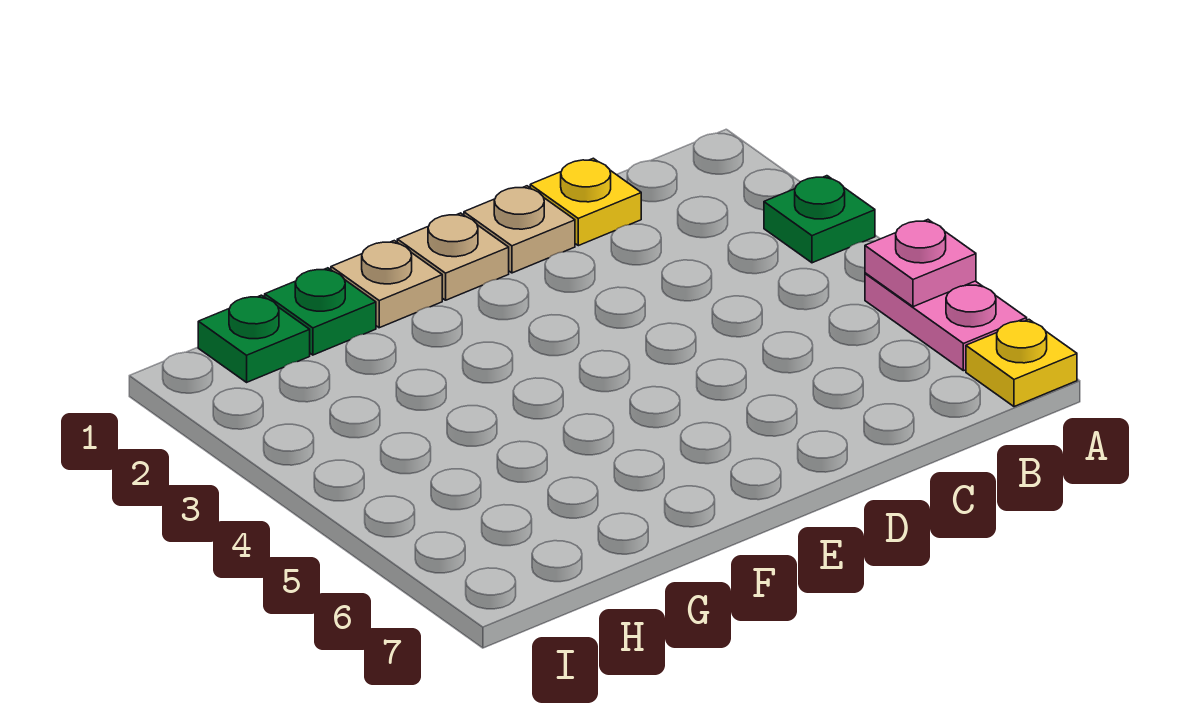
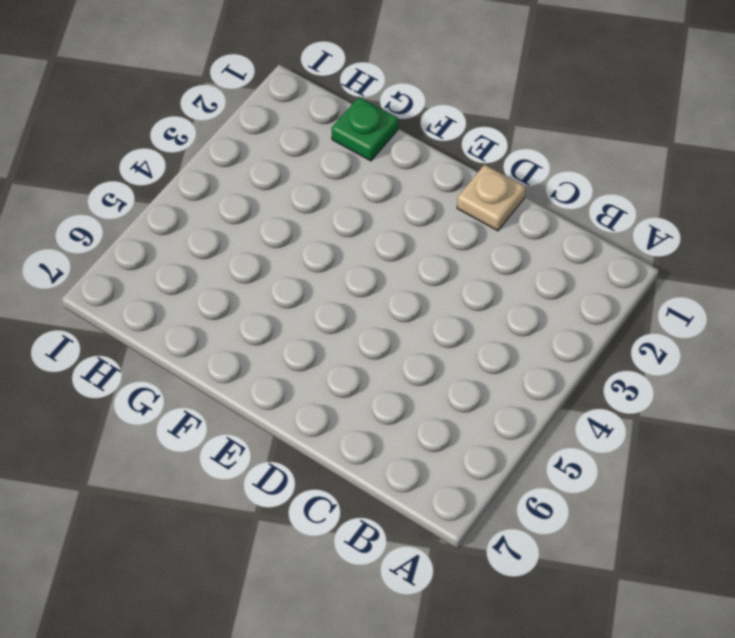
none -> green plate A3 level 1
none -> pink plate A5:A6 level 1

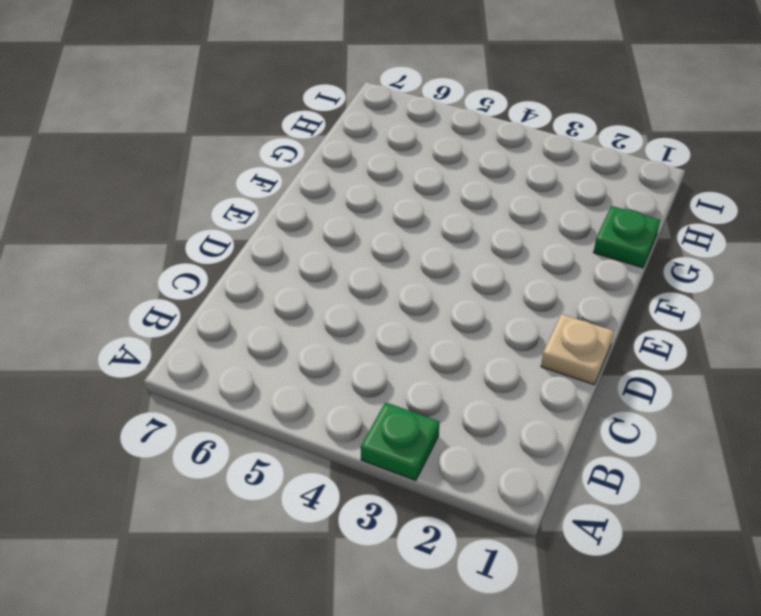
none -> pink plate A5:A6 level 1
none -> yellow plate A7 level 1

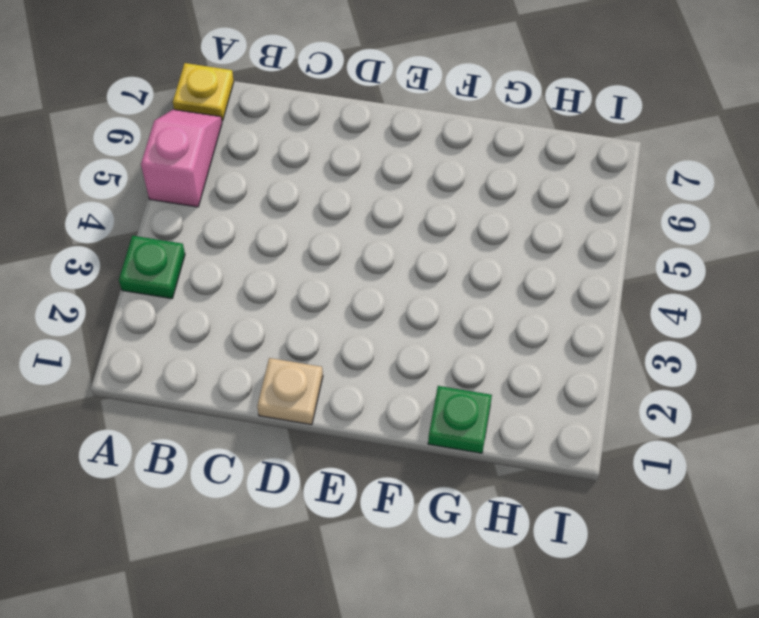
pink slope A5:A6 level 1 top 5 -> pink plate A5:A6 level 1
none -> yellow plate C1 level 1
none -> tan plate E1 level 1

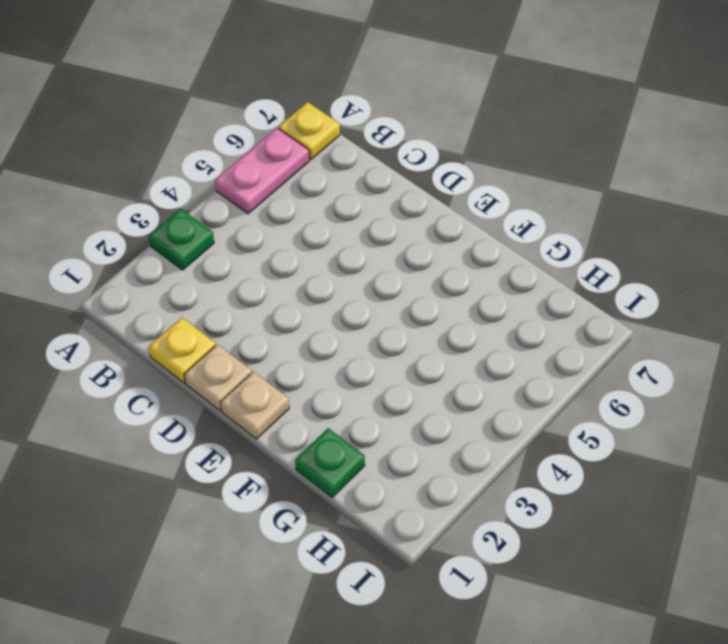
none -> tan plate F1 level 1
none -> green plate H1 level 1

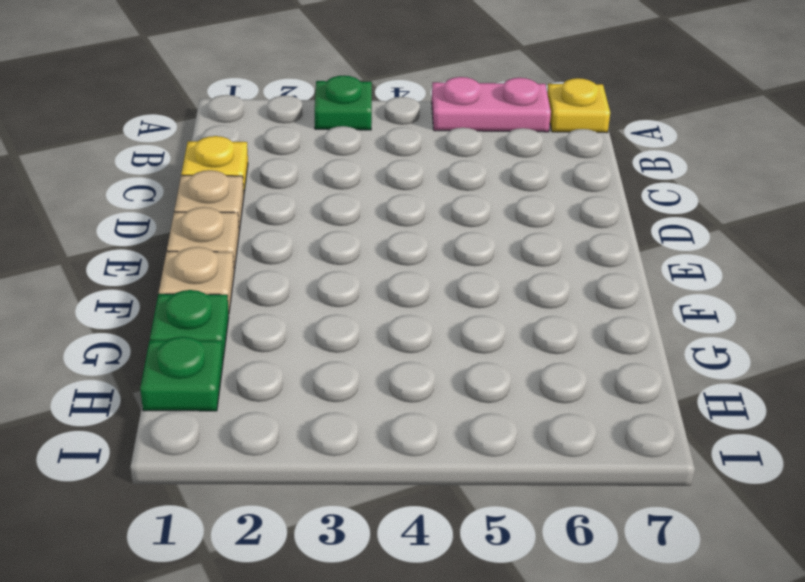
none -> pink plate A5 level 2

